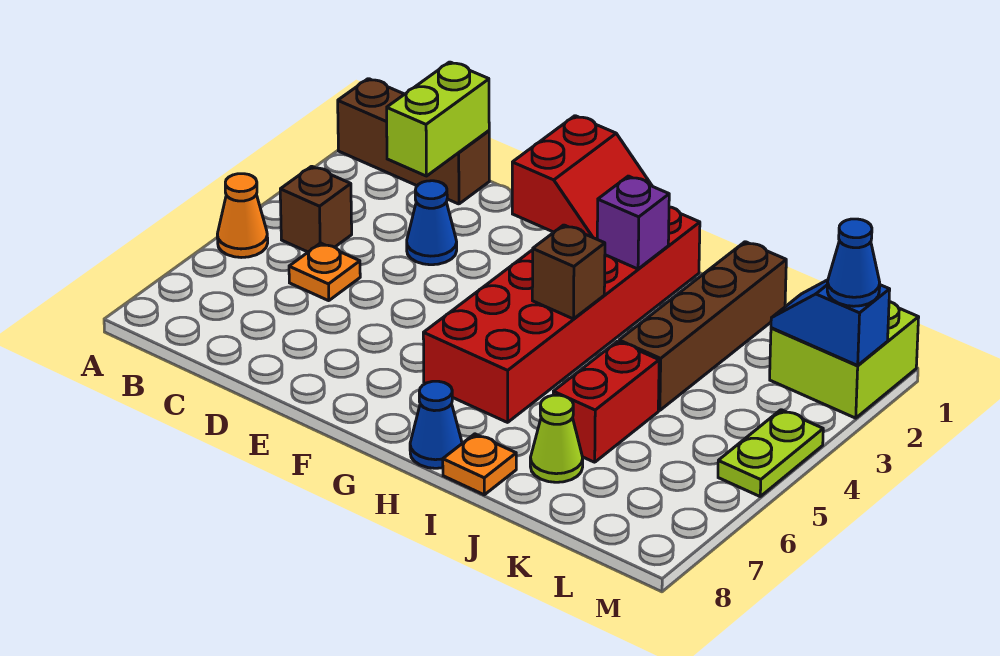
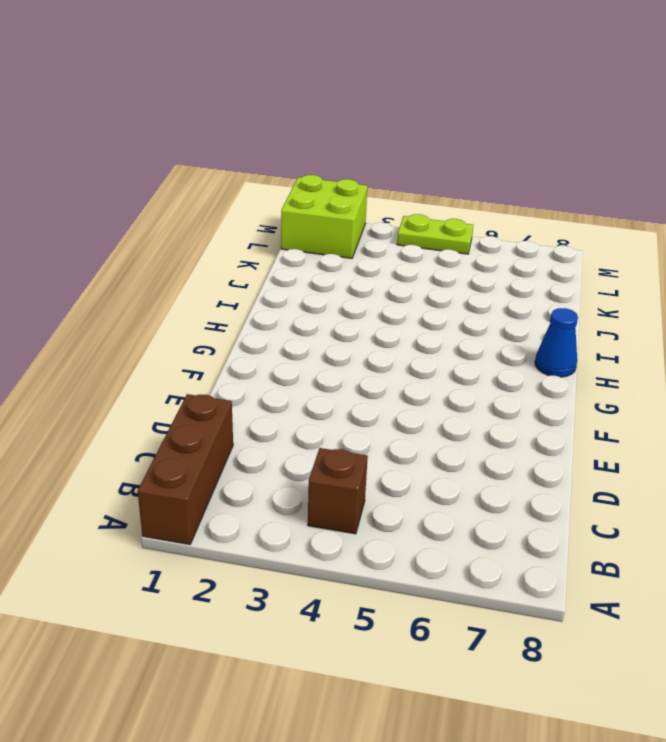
none -> orange cone A5 level 1
none -> orange plate C5 level 1
none -> blue cone D3 level 1

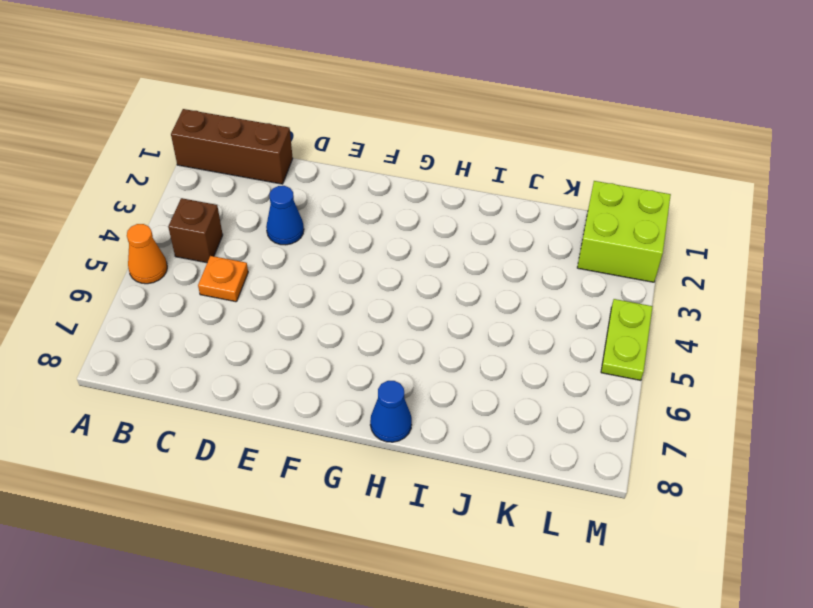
none -> red brick G1:H6 level 1
none -> orange plate I8 level 1
none -> brown brick J1:J4 level 1

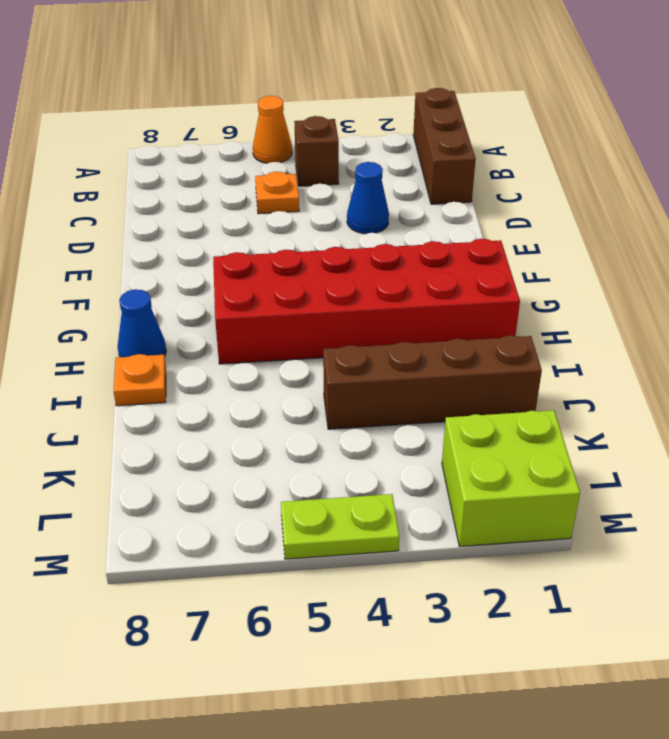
none -> red brick J5:J6 level 1
none -> lime cone J7 level 1
none -> lime brick C1:C2 level 2

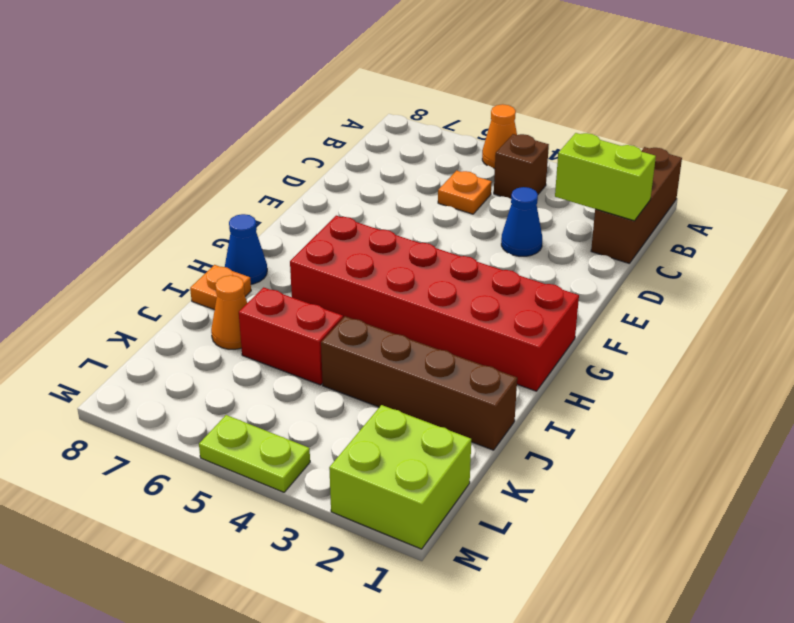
orange cone J7 level 1 -> lime cone J7 level 1
none -> red slope F1:G2 level 2 top F
none -> purple brick H2 level 2
none -> brown brick H4 level 2

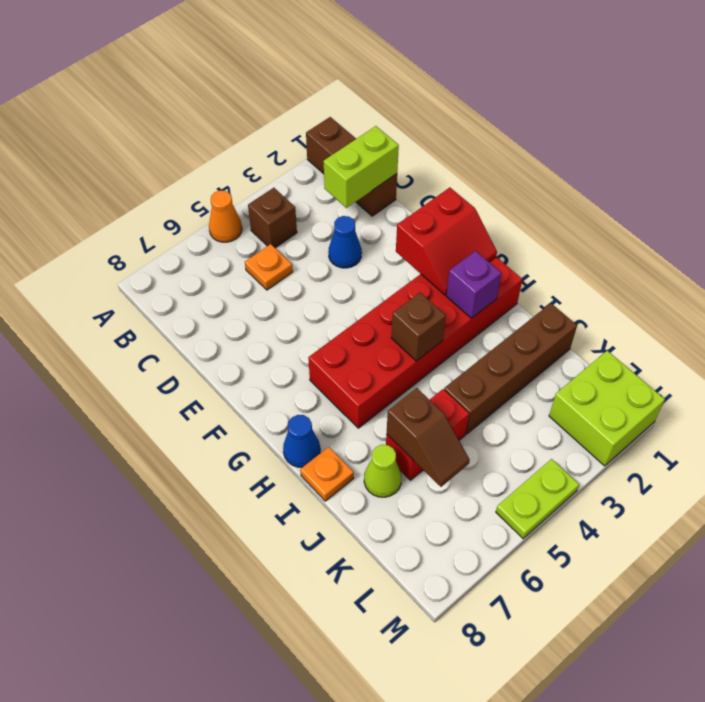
brown slope J6:K6 level 2 top J -> none
none -> blue slope L2:M2 level 2 top M
none -> blue cone M2 level 3

